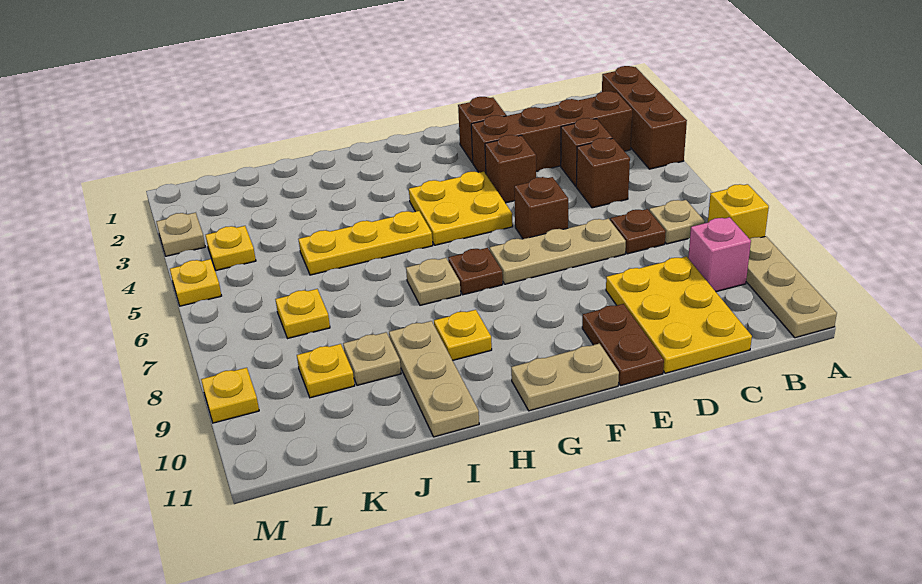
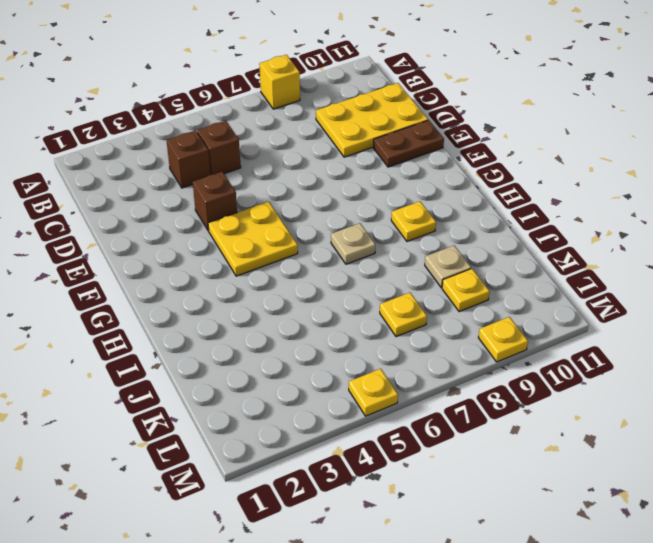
none -> brown brick A2:A4 level 1
none -> tan plate A9:A11 level 1
none -> brown brick B3:E3 level 1

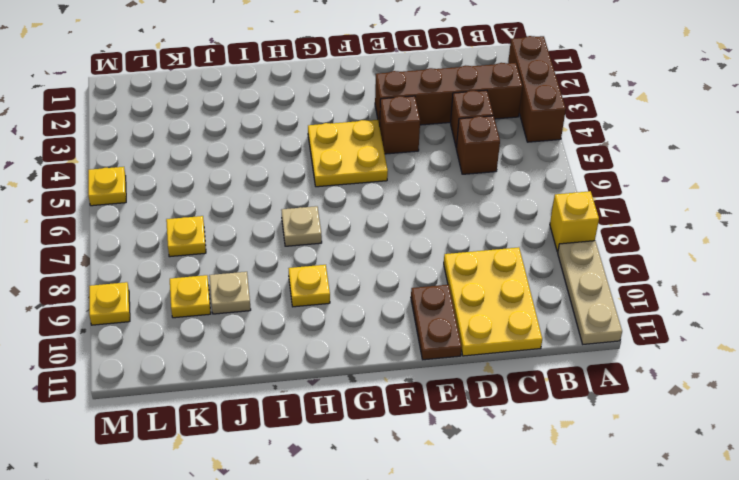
none -> tan plate B7 level 1
none -> pink brick B9 level 1
none -> brown plate C7 level 1

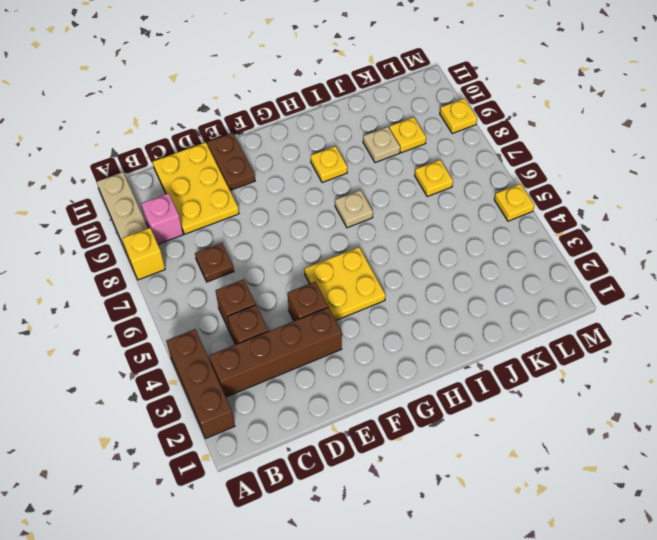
none -> tan plate B7 level 1
none -> tan plate D7:F7 level 1
none -> brown brick E2 level 1

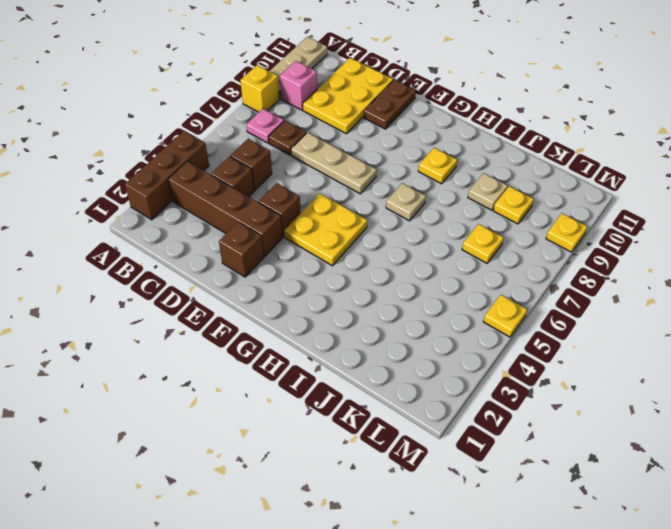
pink plate B7 level 1 -> tan plate B7 level 1
none -> brown brick E6 level 1
none -> tan plate F11:G11 level 1
none -> brown plate G7 level 1

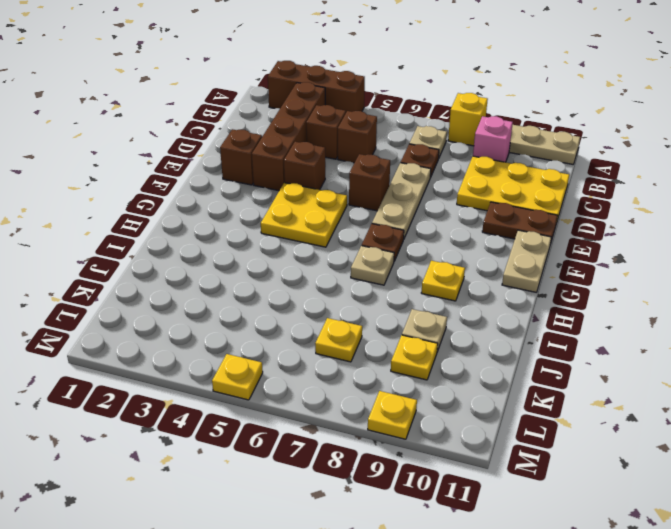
none -> yellow plate H5:J5 level 1
none -> tan plate I9:I11 level 1
none -> yellow plate L4 level 1

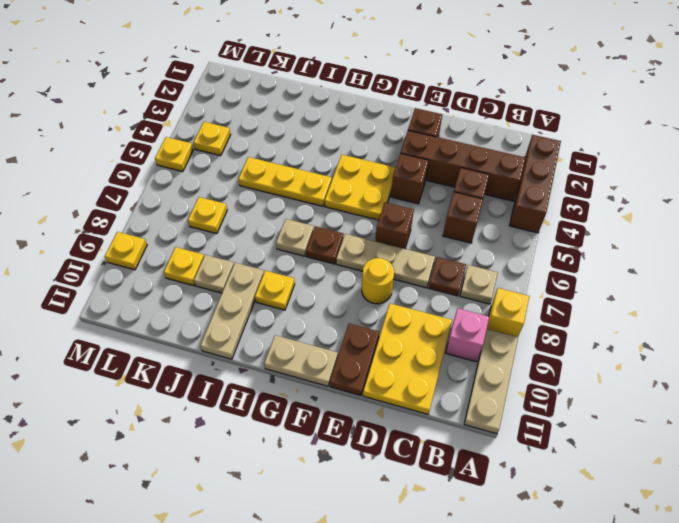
yellow round brick E8 level 1 -> none
none -> tan plate M3 level 1

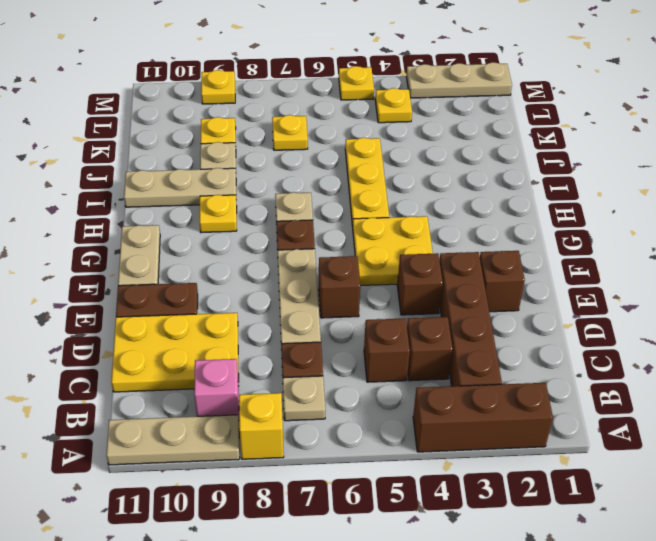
tan plate M1:M3 level 1 -> tan plate M3 level 1

